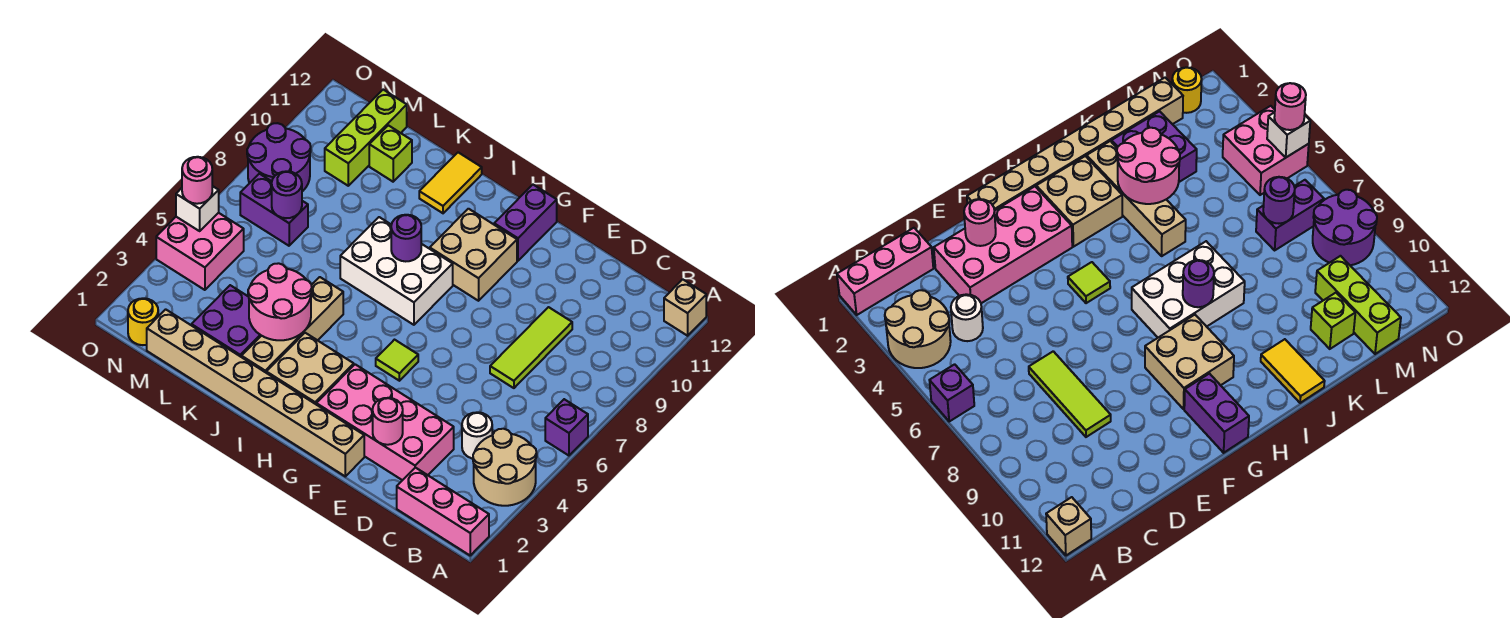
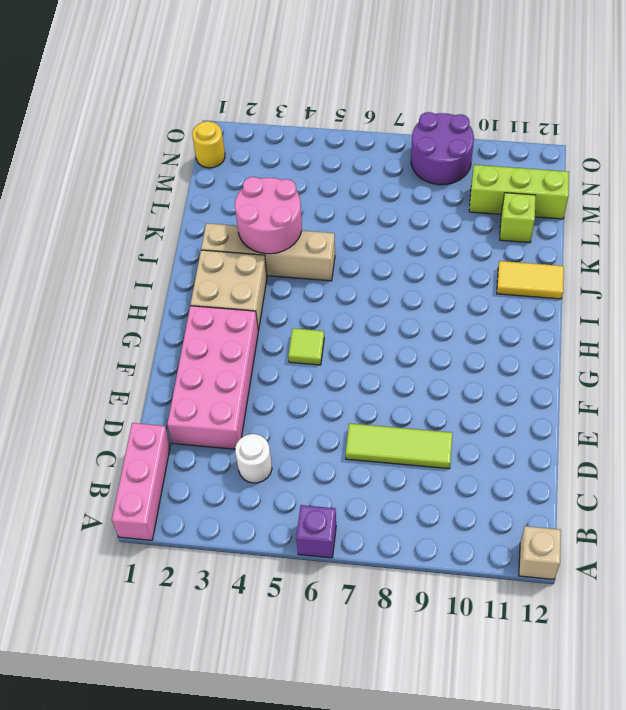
none -> tan round brick A3:B4 level 1
none -> tan brick F1:M1 level 1
none -> tan brick G9:H10 level 1

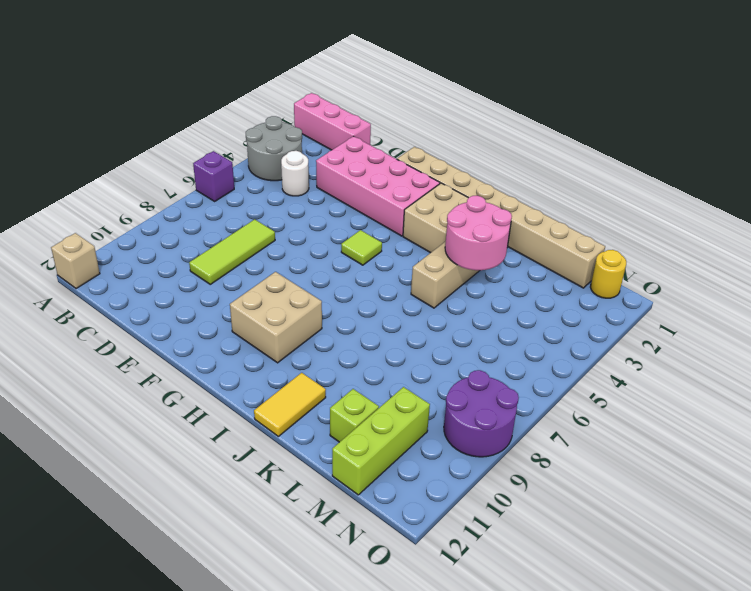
grey round brick A3:B4 level 1 -> tan round brick A3:B4 level 1
none -> purple brick G11:G12 level 1
none -> white brick H7:J8 level 1
none -> purple brick K2:L3 level 1

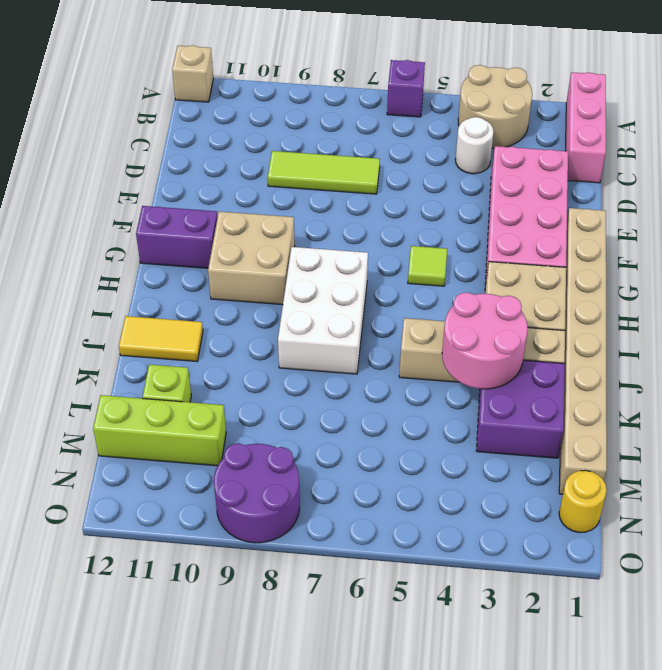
none -> purple brick M7:N7 level 1
none -> pink brick N4:O5 level 1
none -> pink round brick E2 level 2

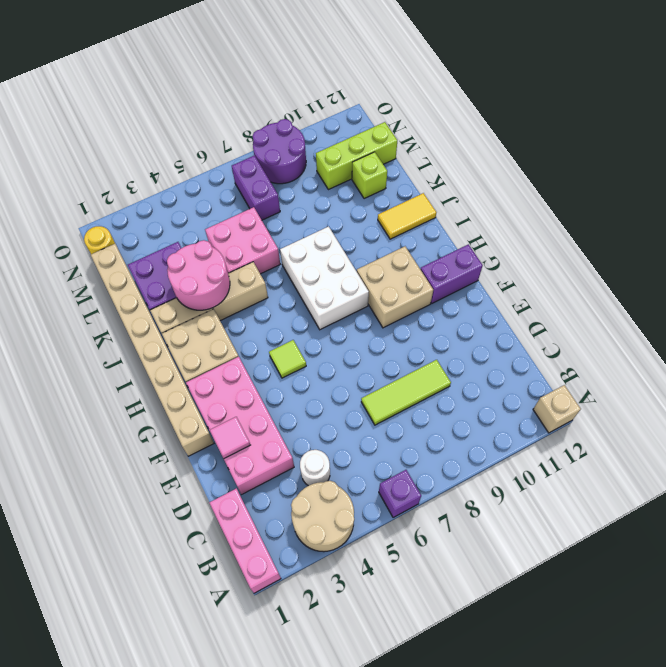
pink tile E2 level 2 -> pink round brick E2 level 2
pink brick K5:L6 level 1 -> pink brick N4:O5 level 1
none -> purple round brick I8 level 2
none -> purple round brick M7 level 2
none -> white brick O5 level 2

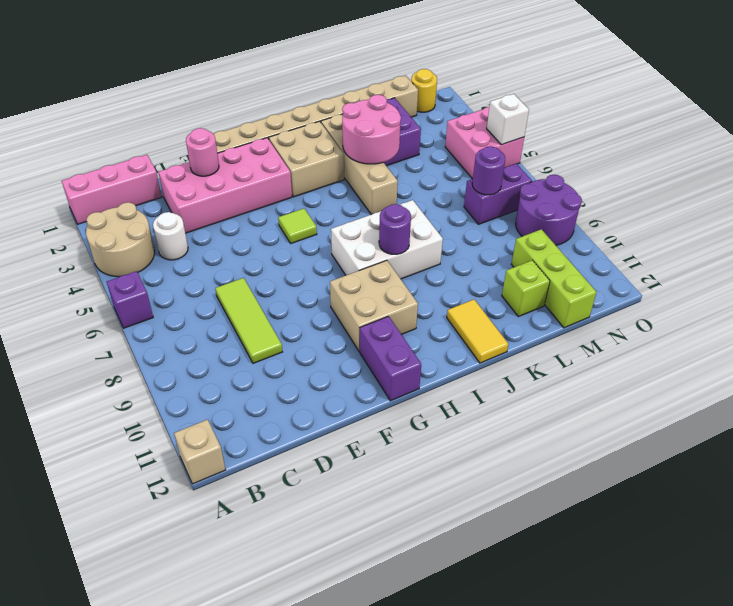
none -> pink round brick O5 level 3

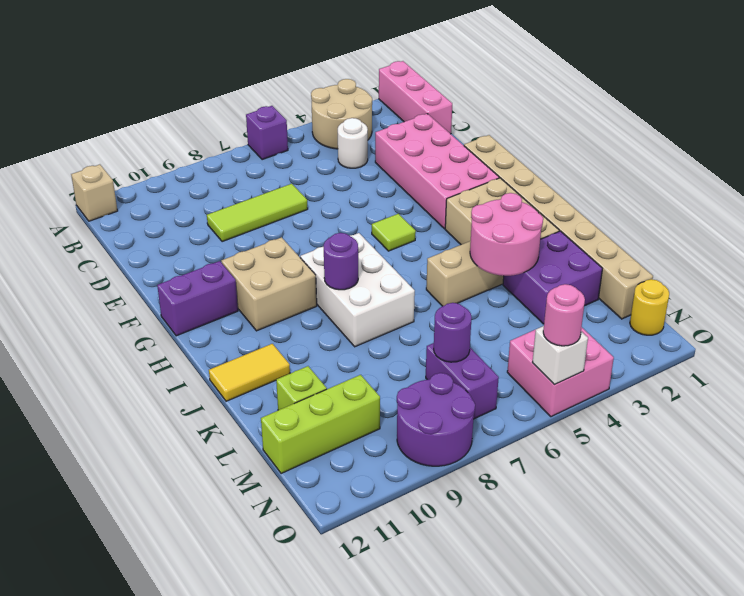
none -> pink round brick E2 level 2

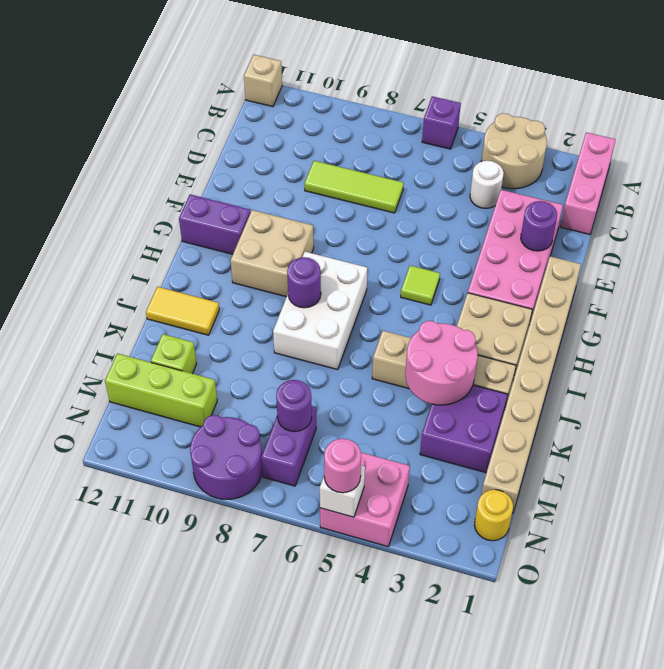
purple round brick E2 level 2 -> pink round brick E2 level 2

